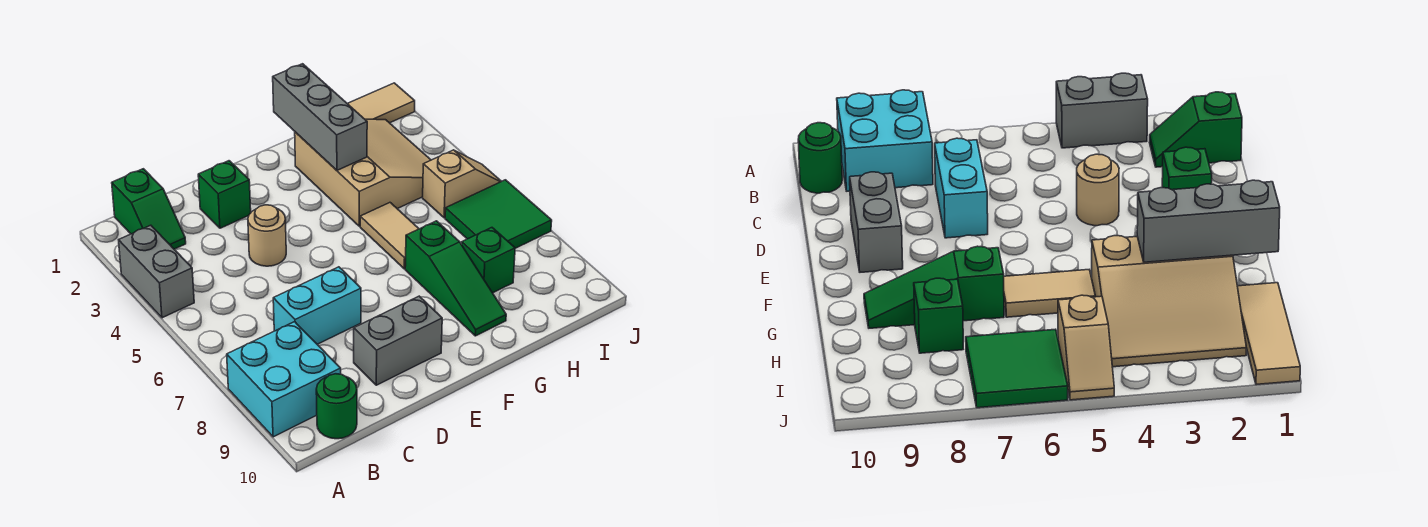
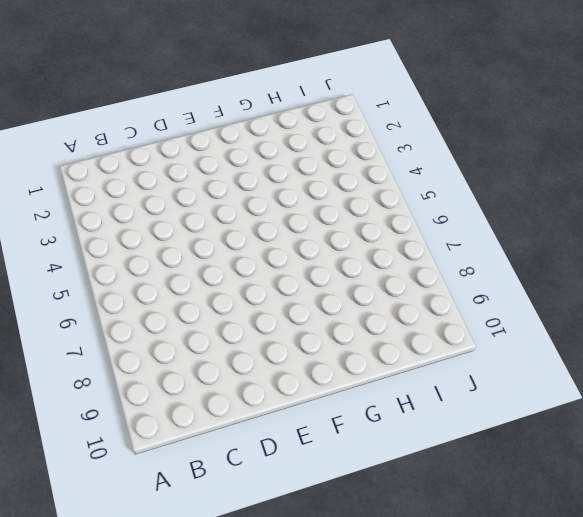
none -> grey brick A3:A4 level 1
none -> cyan brick A8:B9 level 1
none -> green slope B1:B2 level 1 top 1

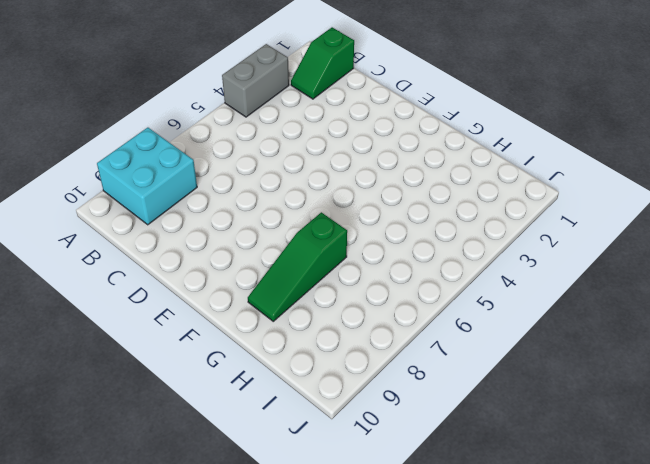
none -> green round brick B10 level 1
none -> cyan brick C7:D7 level 1
none -> green brick D2 level 1

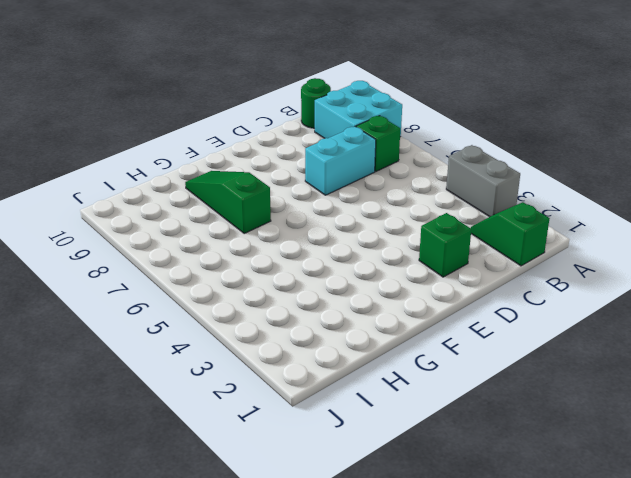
green brick B7 level 1 -> green brick H8 level 1
none -> tan round brick D4 level 1
none -> grey brick D9:E9 level 1
none -> tan slope G2:I4 level 1 top G

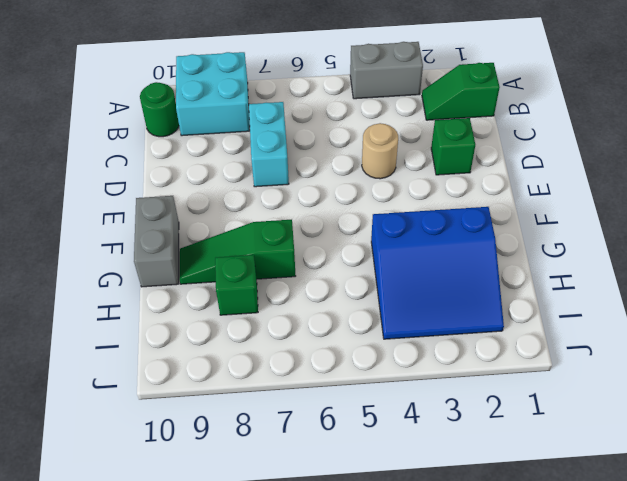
grey brick F10:G10 level 1 -> grey brick D9:E9 level 1
blue slope G2:I4 level 1 top G -> tan slope G2:I4 level 1 top G
none -> tan tile G5:G6 level 1
none -> tan tile H1:J1 level 1
none -> tan slope I5:J5 level 1 top I

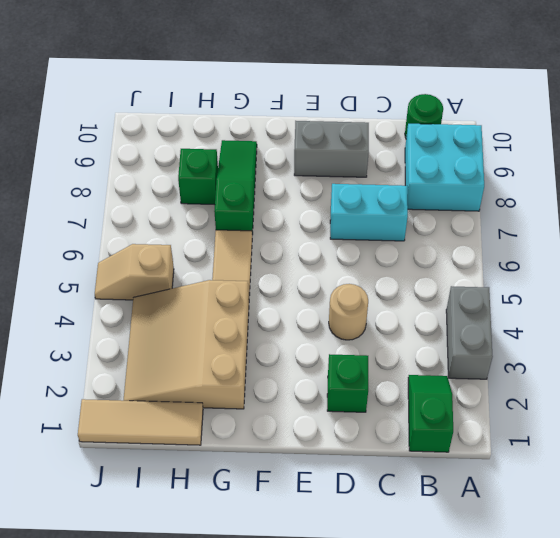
none -> green tile I6:J7 level 1
none -> grey brick G1:G3 level 2

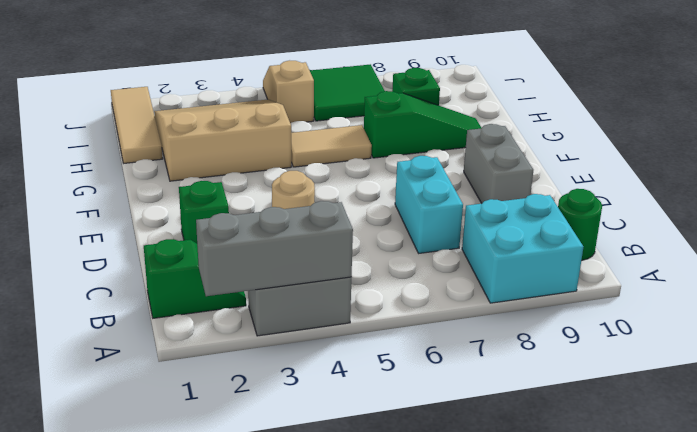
grey brick A2:A4 level 2 -> grey brick G1:G3 level 2

